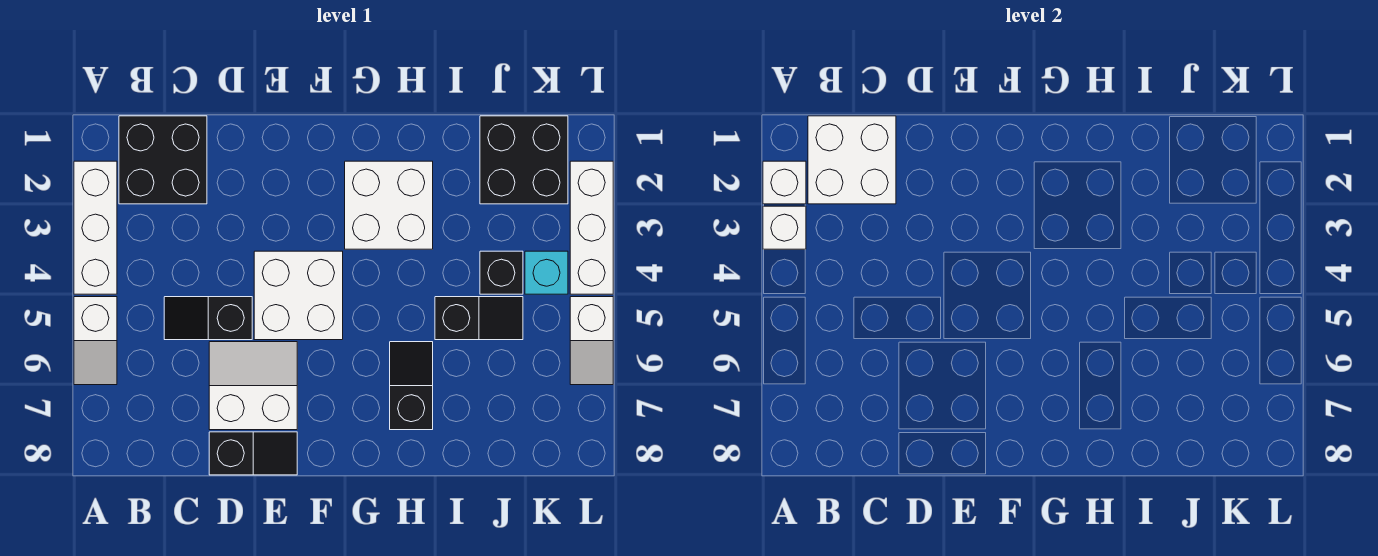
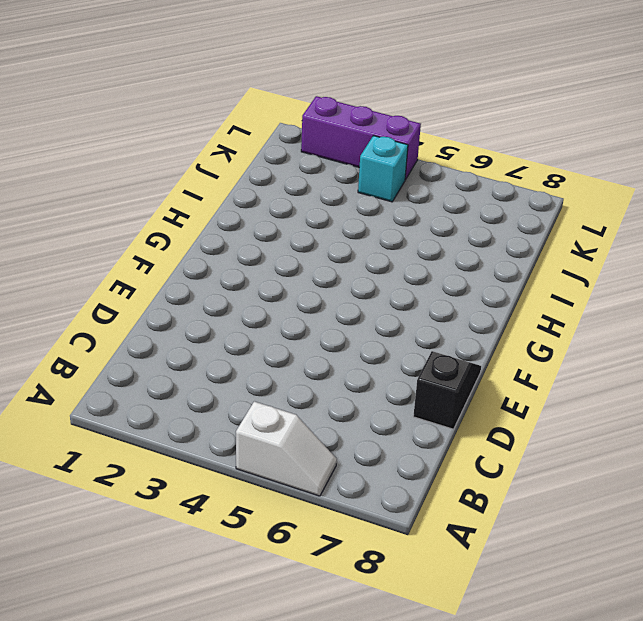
purple brick L2:L4 level 1 -> white brick L2:L4 level 1
none -> white brick A2:A4 level 1
none -> black brick B1:C2 level 1
none -> black slope C5:D5 level 1 top D

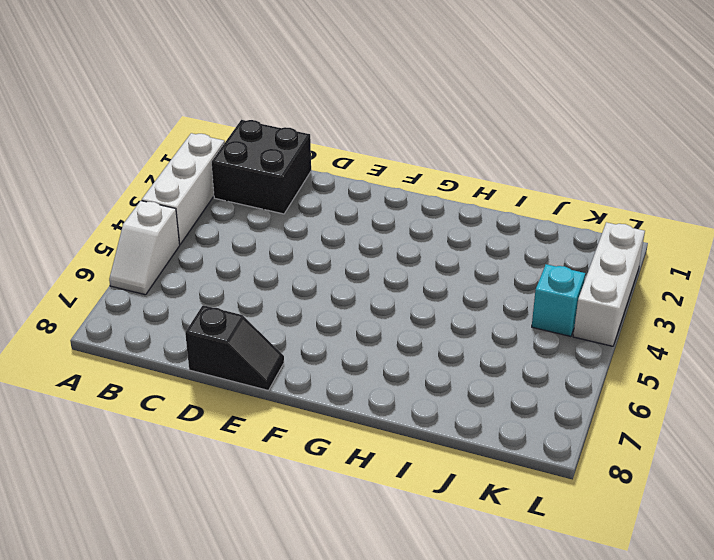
none -> black slope C5:D5 level 1 top D
none -> white slope D6:E7 level 1 top 7
none -> white brick E4:F5 level 1

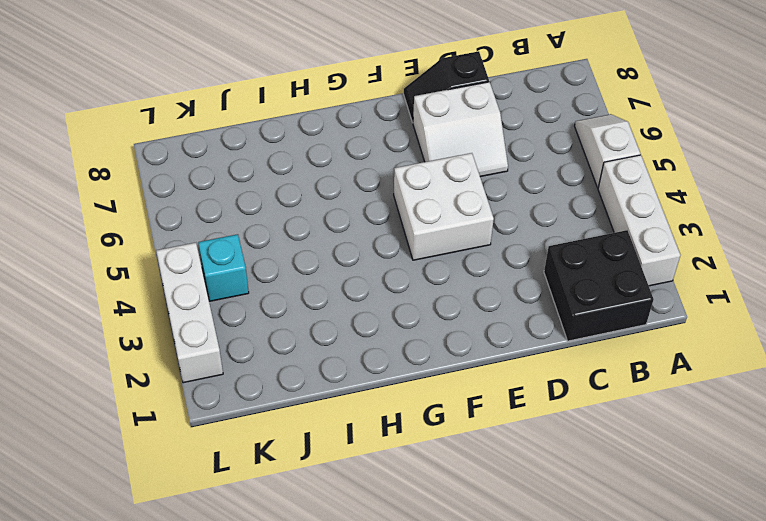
none -> black slope C5:D5 level 1 top D
none -> white brick G2:H3 level 1
none -> black slope H6:H7 level 1 top 7

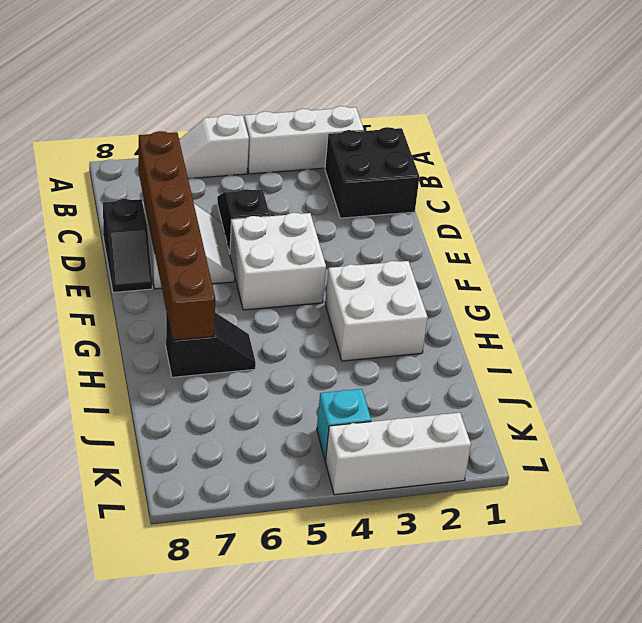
brown brick C7:H7 level 2 -> none
none -> black slope I5:J5 level 1 top I
none -> black brick J1:K2 level 1
none -> black brick J4 level 1

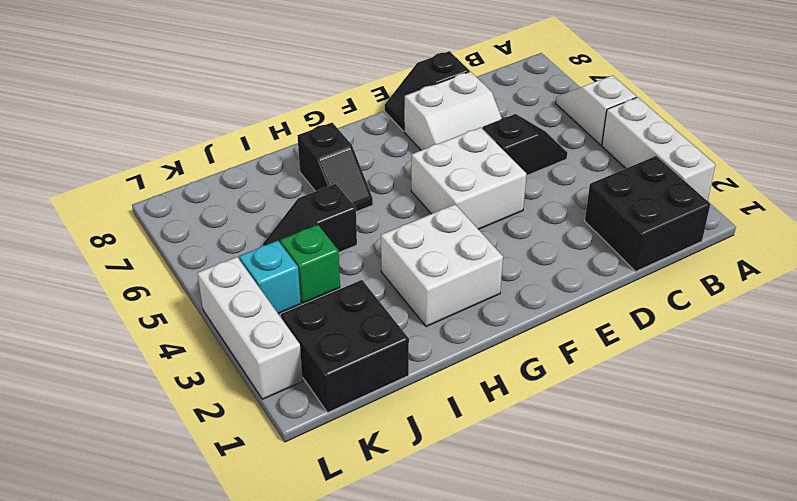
green brick J4 level 1 -> black brick J4 level 1
none -> white slope L5:L6 level 1 top 5
none -> white brick A2 level 2
none -> white brick A3 level 2

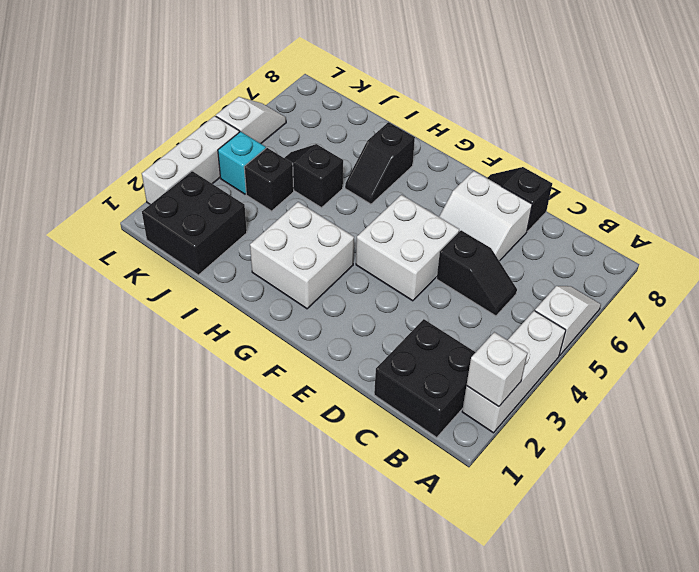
none -> white brick A3 level 2
none -> white brick B1:C2 level 2

